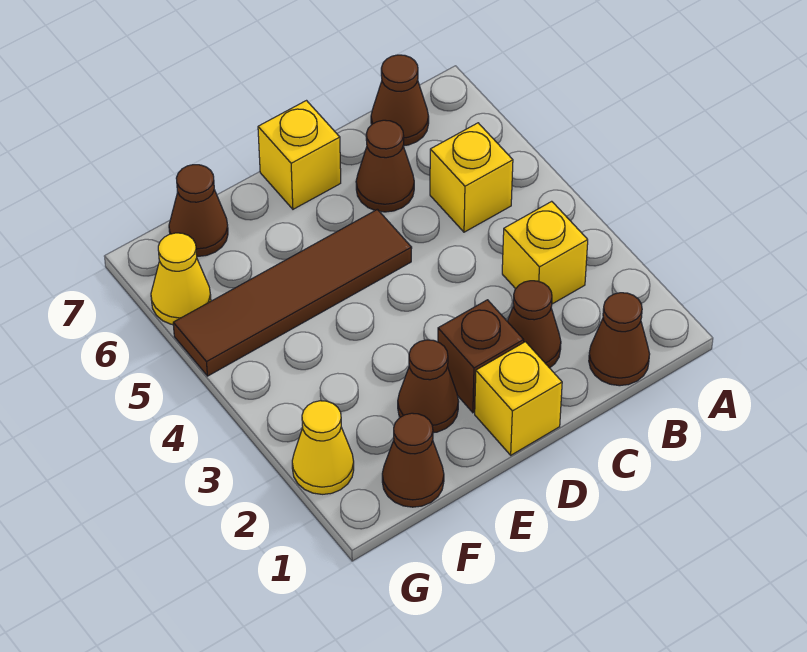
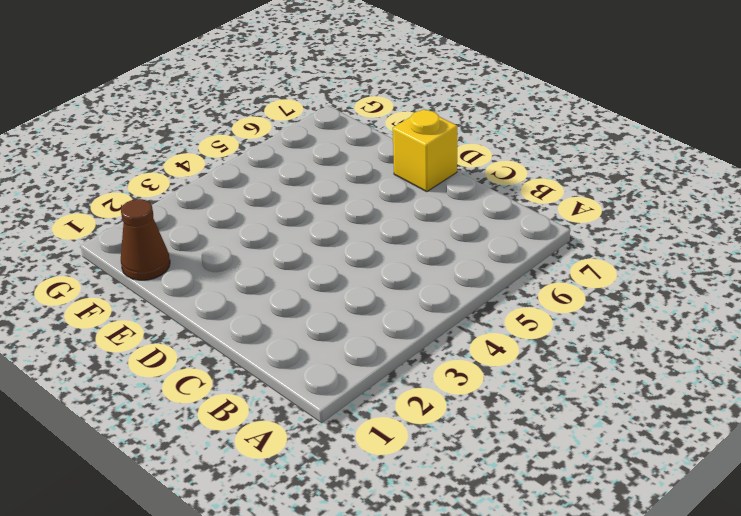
none -> brown cone B1 level 1
none -> yellow brick B3 level 1
none -> yellow brick B5 level 1

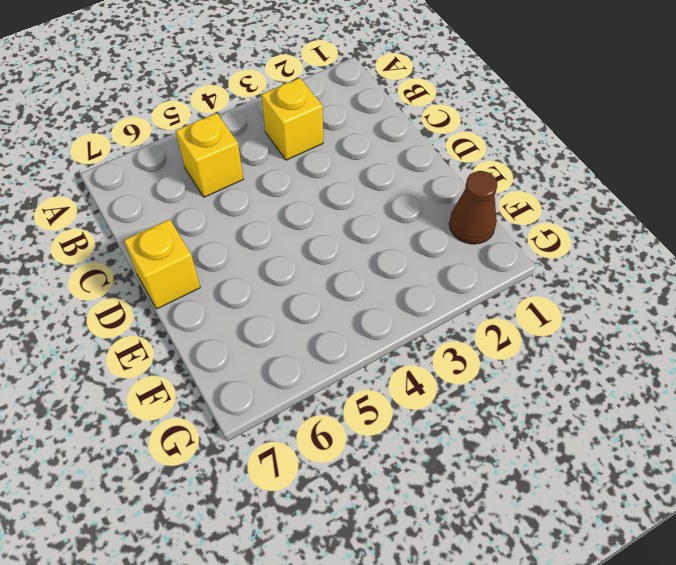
none -> brown cone B1 level 1
none -> brown cone B7 level 1
none -> brown cone C2 level 1

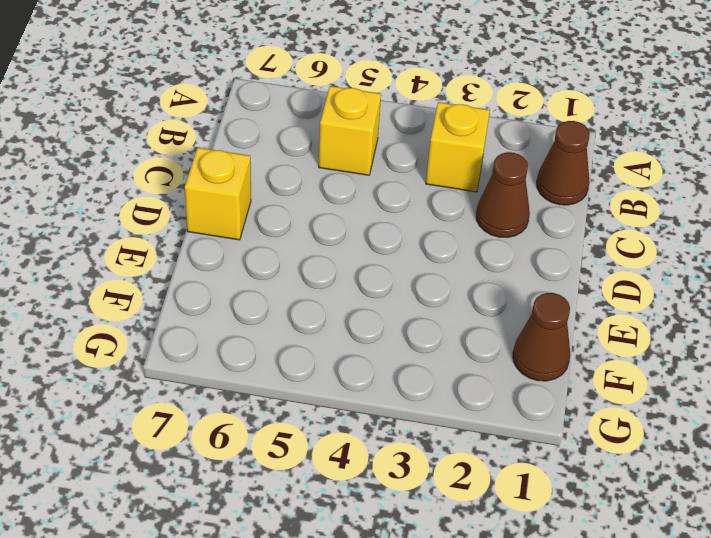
none -> brown cone B7 level 1
none -> brown cone C6 level 1
none -> yellow brick D1 level 1

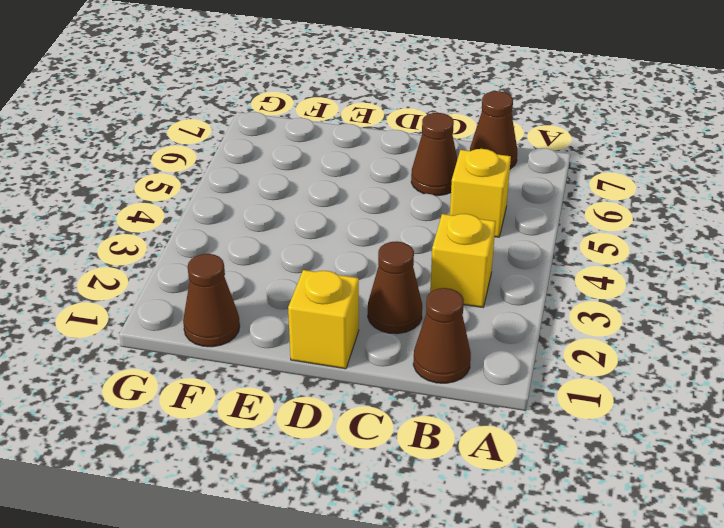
none -> brown brick D2 level 1
none -> brown tile D5:G5 level 1
none -> yellow brick D7 level 1

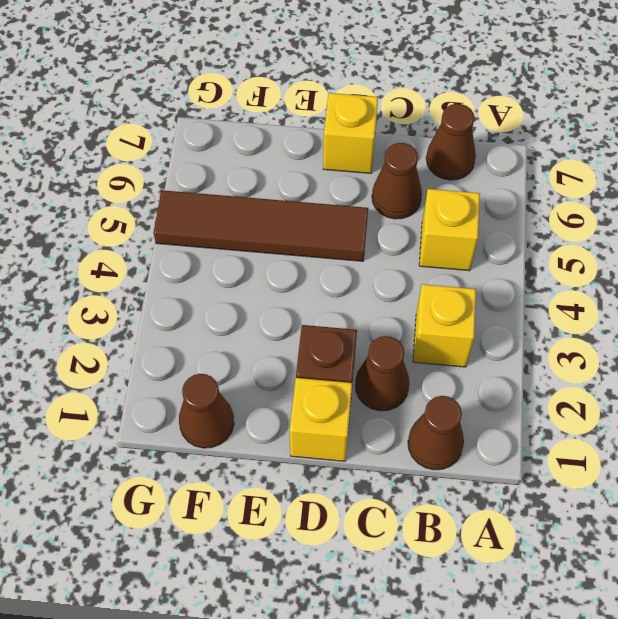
none -> brown cone E2 level 1
none -> brown cone F7 level 1
none -> yellow cone G2 level 1

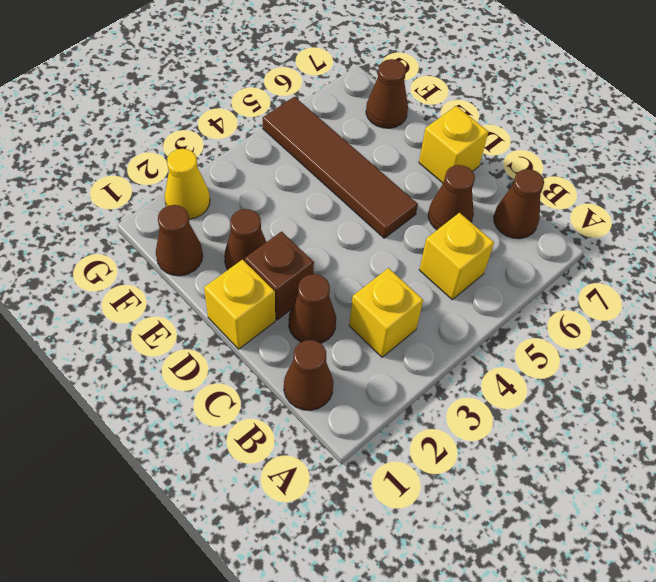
none -> yellow cone G6 level 1

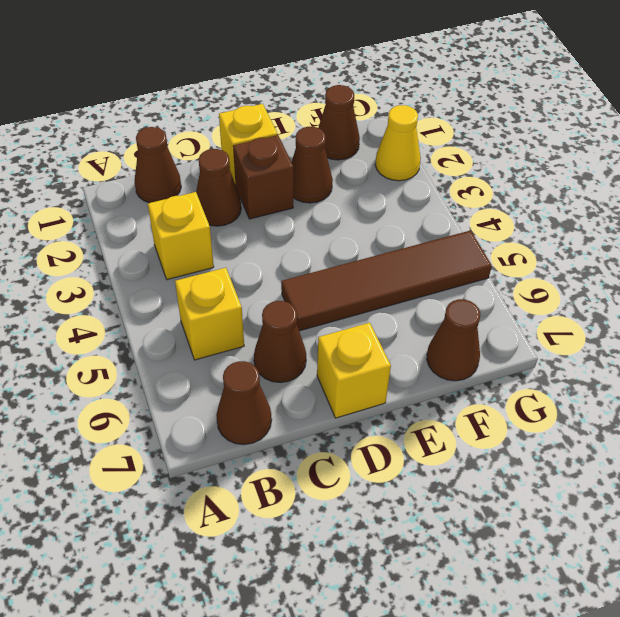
none -> yellow cone G6 level 1

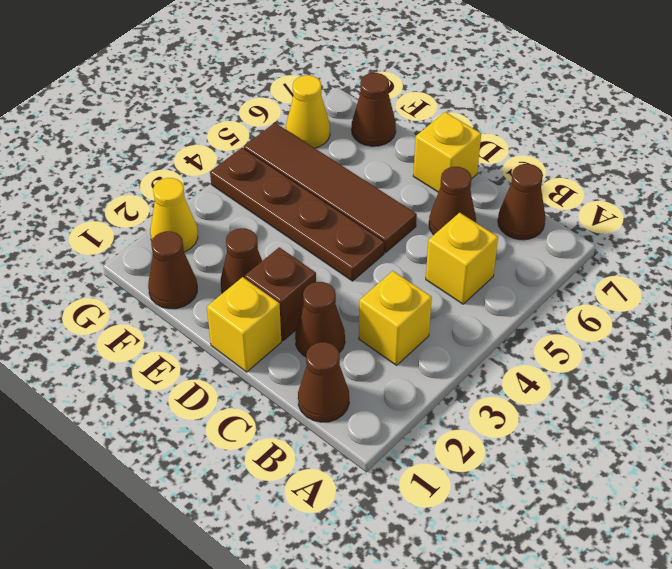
brown plate D4:G4 level 1 -> none

